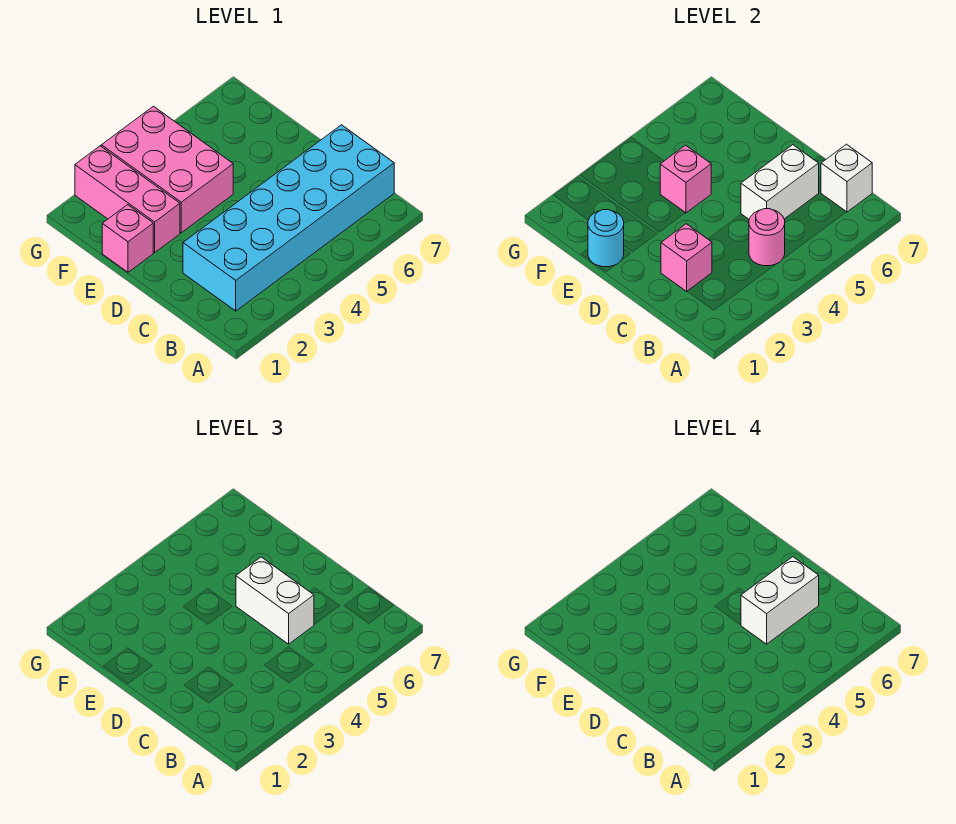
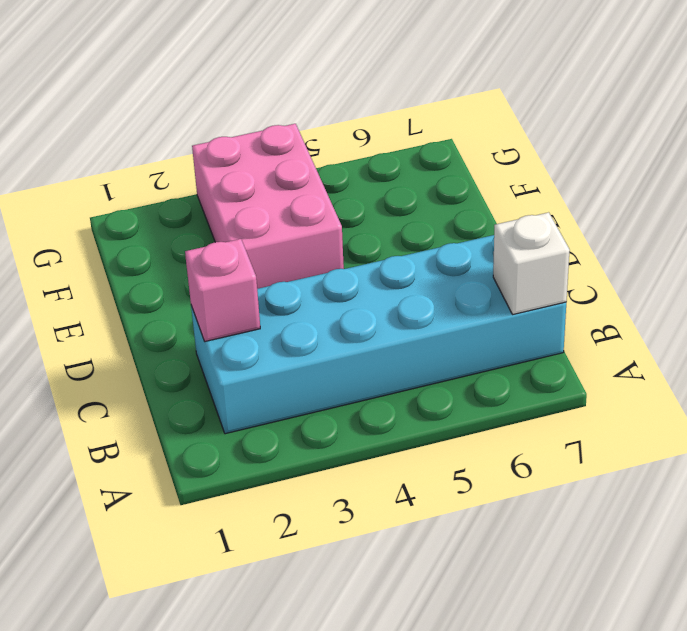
none -> pink brick E1 level 1
none -> pink brick E2:G2 level 1
none -> pink round brick B4 level 2

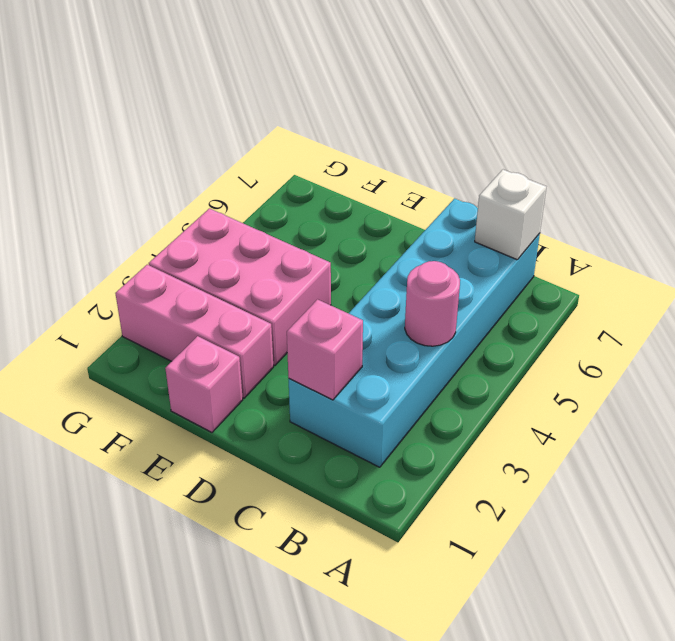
none -> white brick C5:C6 level 2
none -> cyan round brick E1 level 2
none -> pink brick E4 level 2

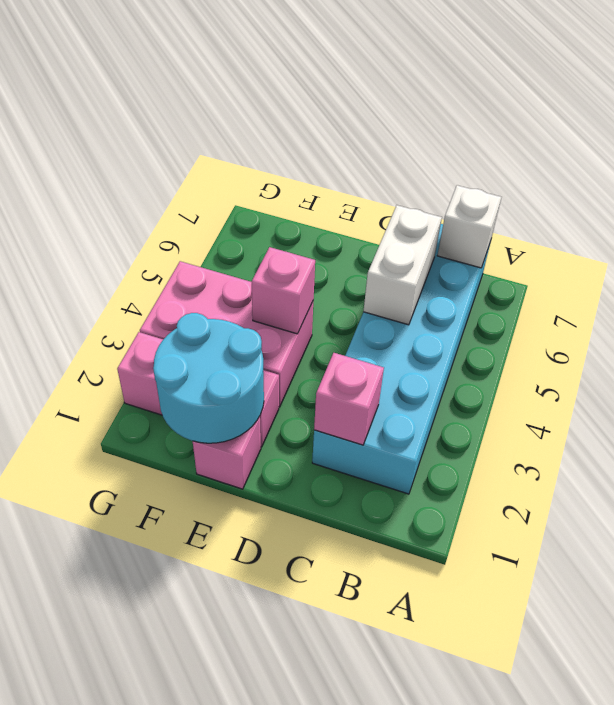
cyan round brick E1:F2 level 2 -> cyan round brick E1 level 2
none -> pink round brick B4 level 2
none -> white brick C5:D5 level 3
none -> white brick C5:C6 level 4

